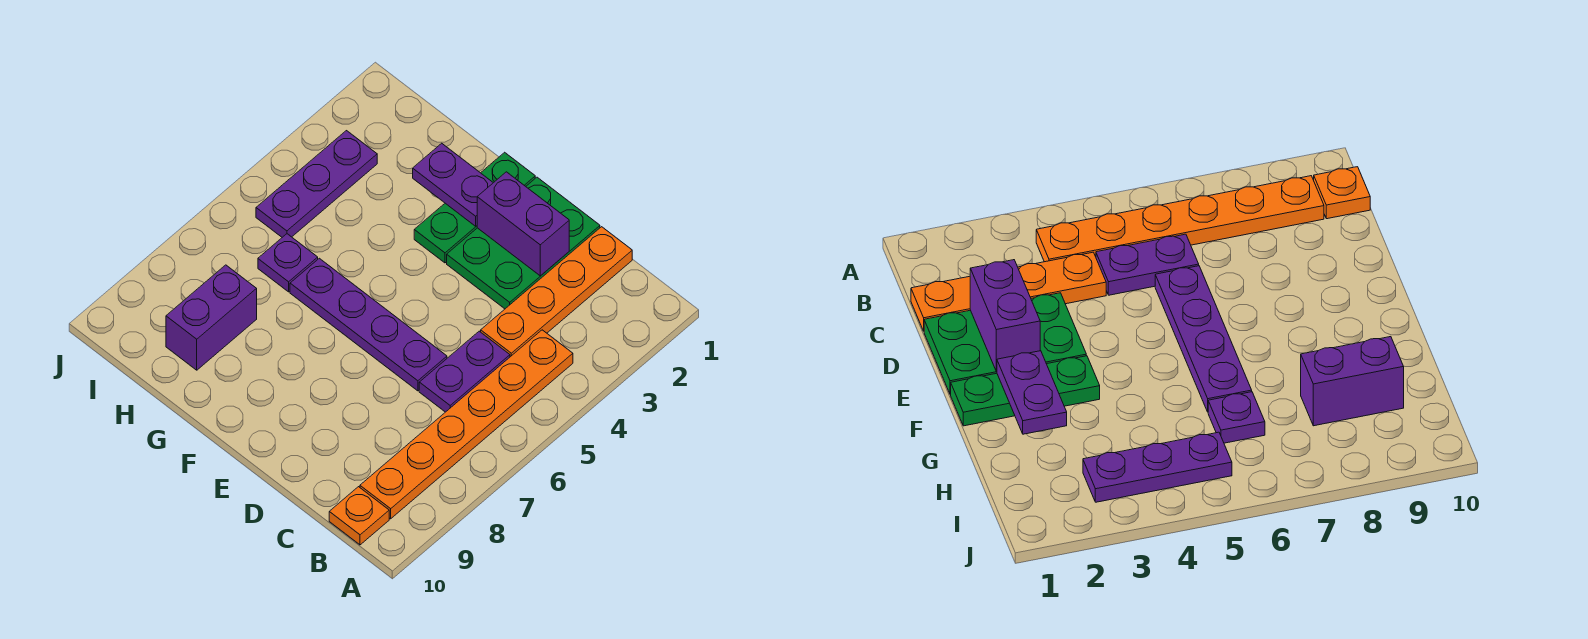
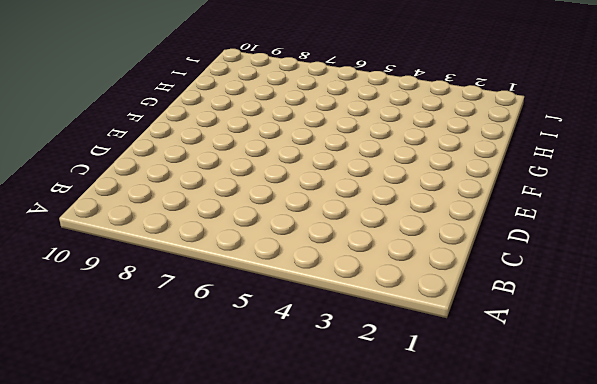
none -> orange plate B4:B9 level 1
none -> orange plate B10 level 1
none -> orange plate C1:C4 level 1

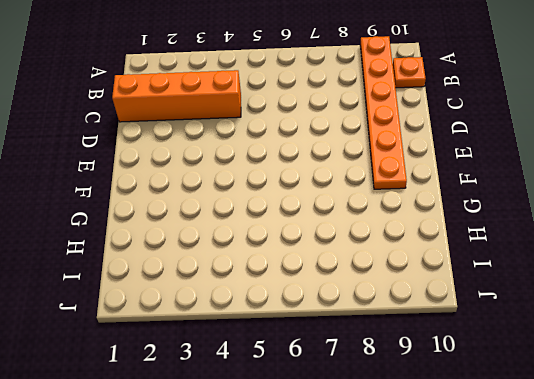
orange plate A9:F9 level 1 -> orange plate B4:B9 level 1
orange brick C1:C4 level 1 -> orange plate C1:C4 level 1
none -> purple plate C5:C6 level 1
none -> green plate D1:E3 level 1
none -> purple plate D6:G6 level 1

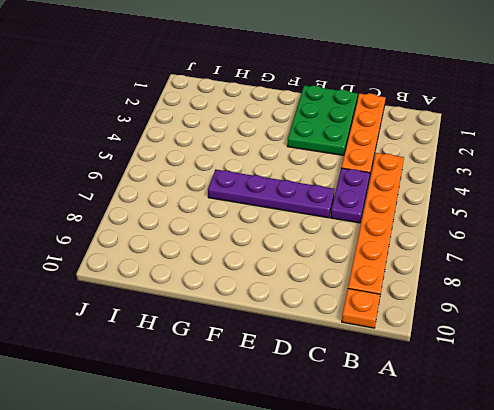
none -> green plate F1:F3 level 1
none -> purple plate H6 level 1
none -> purple brick H8:H9 level 1

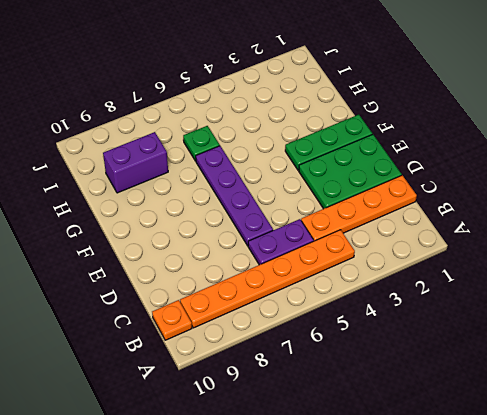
green plate H6 level 1 -> purple plate H6 level 1
none -> purple plate I3:I5 level 1
none -> purple brick D2:E2 level 2
none -> purple plate F2:G2 level 2

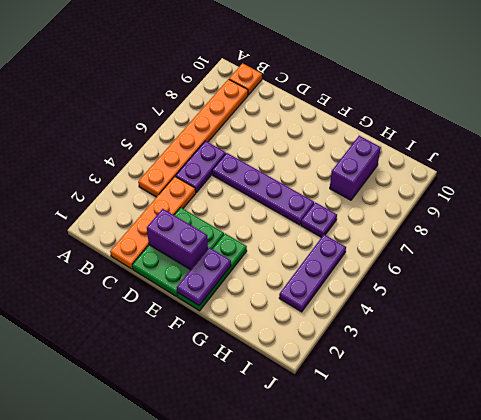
purple plate F1:F2 level 2 -> purple plate F2:G2 level 2

